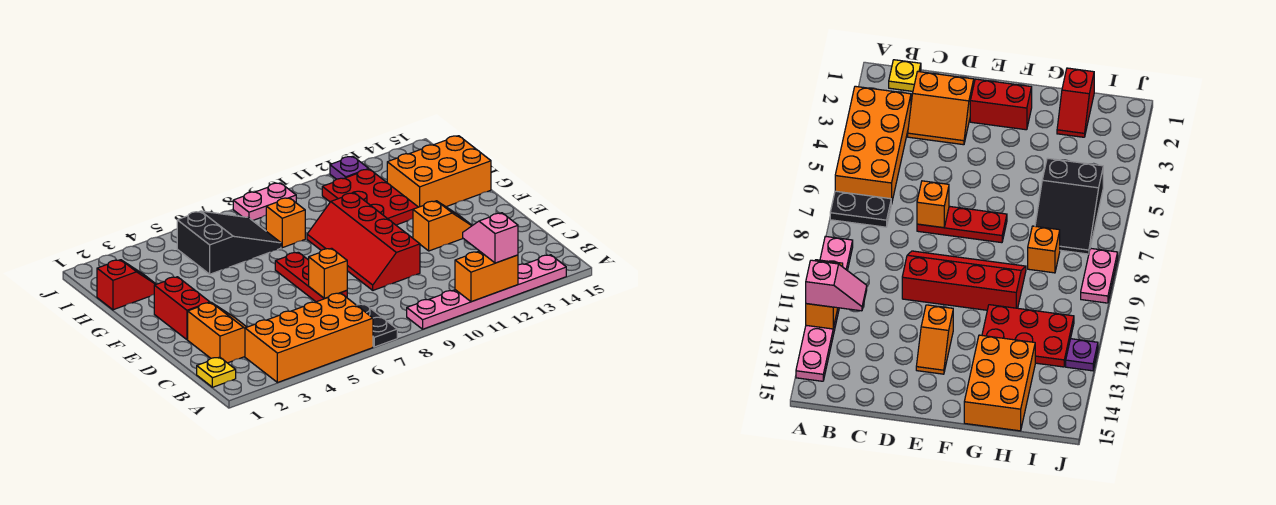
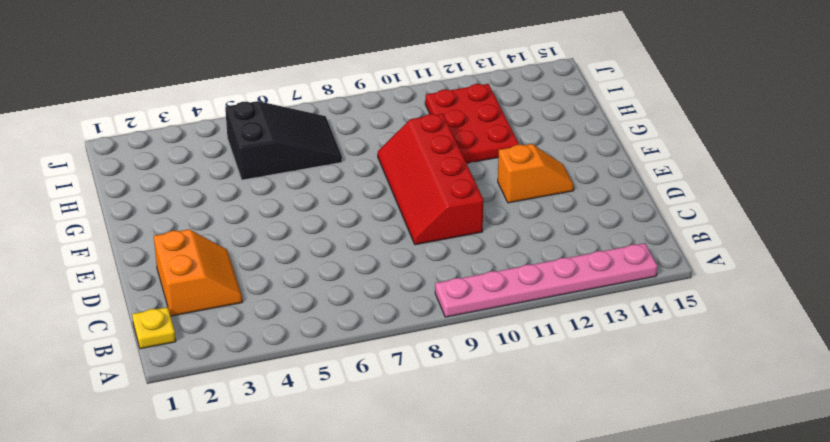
none -> orange brick A3:B6 level 1
none -> black plate A7:B7 level 1
none -> red plate D7:F7 level 1

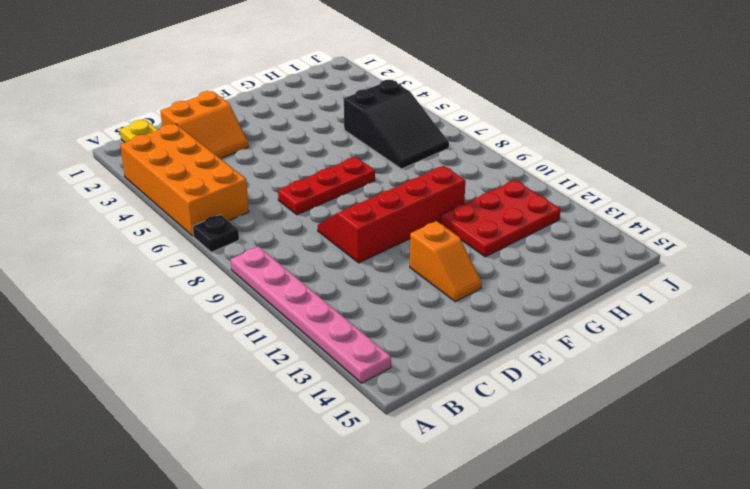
black plate A7 level 1 -> black plate A7:B7 level 1
none -> red brick E2:F2 level 1
none -> orange brick G13:H15 level 1
none -> red slope H1:H2 level 1 top 1

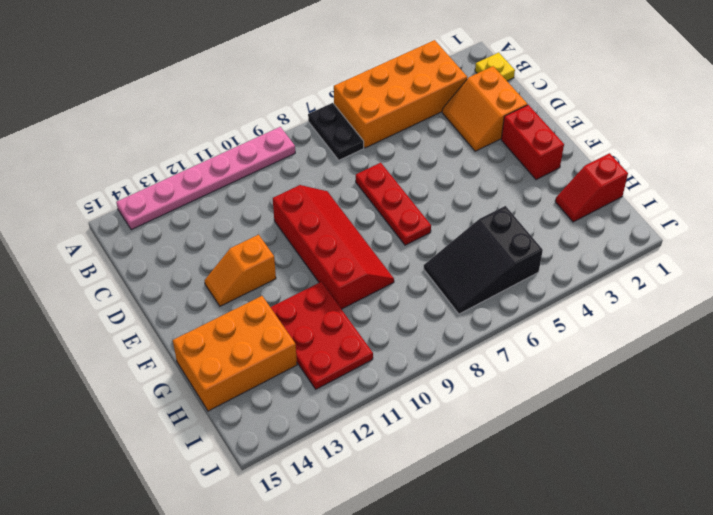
none -> orange brick H8 level 1
none -> pink plate J8:J9 level 1
none -> purple plate J12 level 1

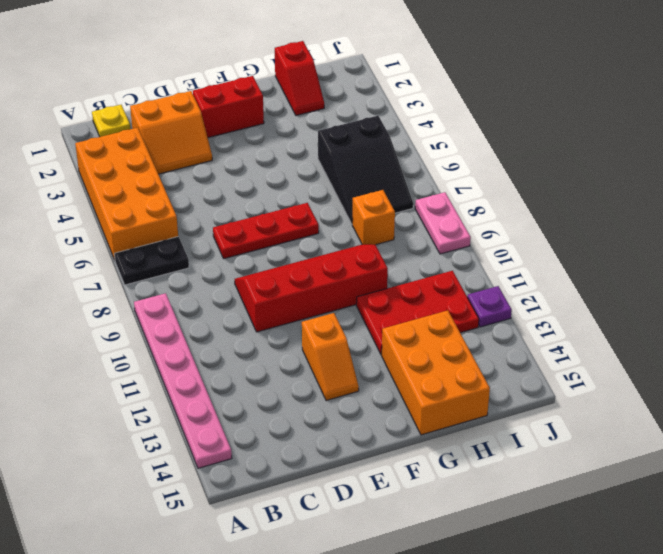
none -> orange brick A11:A12 level 2
none -> orange brick D7 level 2
none -> pink slope A12:B12 level 3 top A

